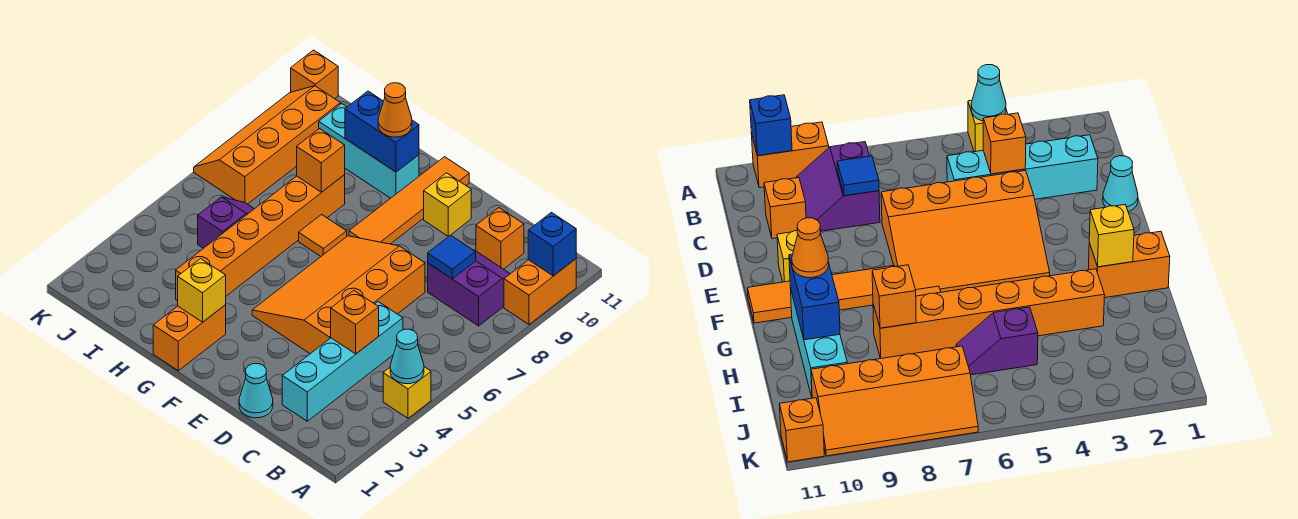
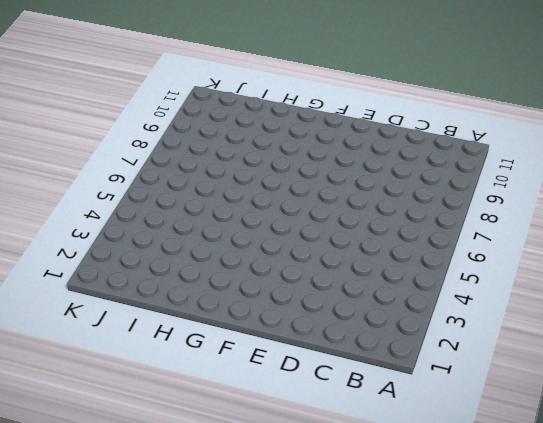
none -> yellow brick A4 level 1
none -> orange brick A9:A10 level 1
none -> purple slope B8:C9 level 1 top 8

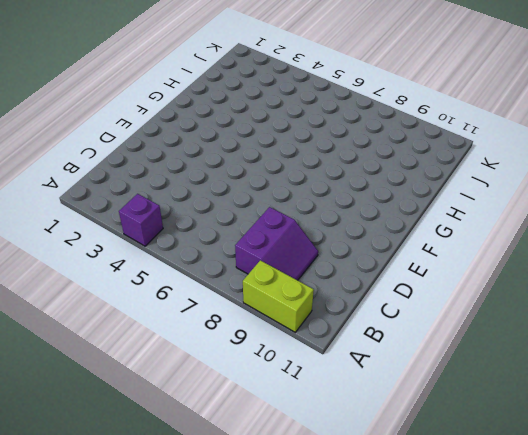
purple brick A4 level 1 -> yellow brick A4 level 1
lime brick A9:A10 level 1 -> orange brick A9:A10 level 1
none -> cyan brick C2:C5 level 1
none -> orange brick C10 level 1
none -> cyan cone D1 level 1

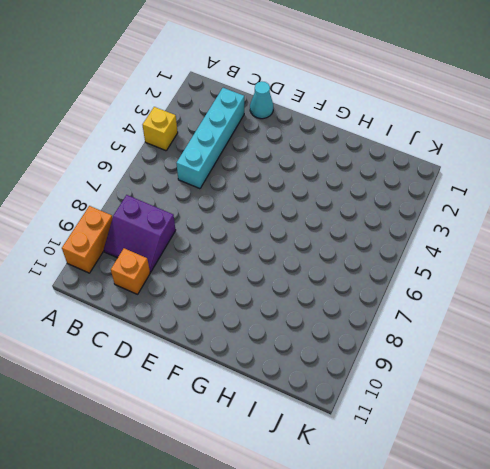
none -> orange slope D4:F7 level 1 top D
none -> yellow brick E10 level 1
none -> orange tile F8:F11 level 1

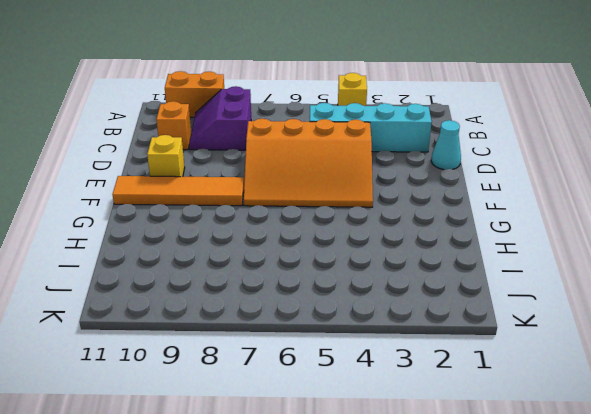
none -> orange brick G1:G2 level 1
none -> orange tile G7 level 1
none -> cyan brick G10:I10 level 1

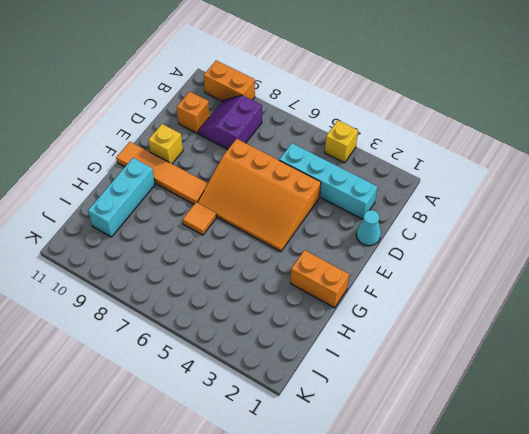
none -> orange brick H3:H8 level 1
none -> purple slope I5:I6 level 1 top 5
none -> orange slope J7:K10 level 1 top J

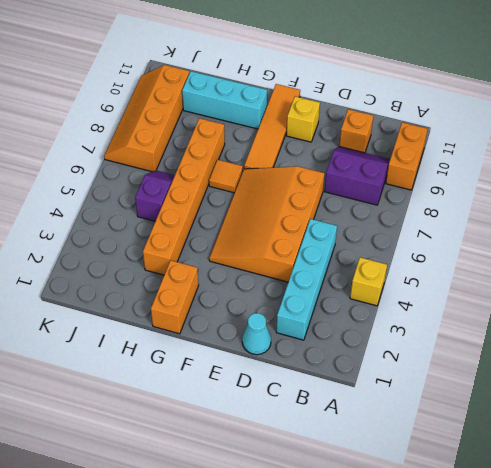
none -> orange brick K11 level 1
none -> cyan cone A4 level 2
none -> blue brick A10 level 2

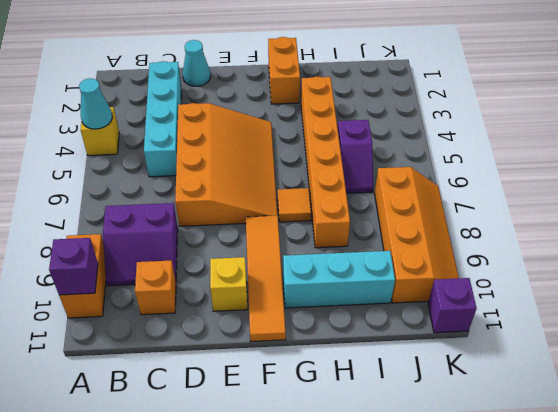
purple brick A10 level 2 -> blue brick A10 level 2
purple brick K11 level 1 -> orange brick K11 level 1
none -> orange brick C4 level 2
none -> blue tile C8 level 2
none -> yellow brick G2 level 2

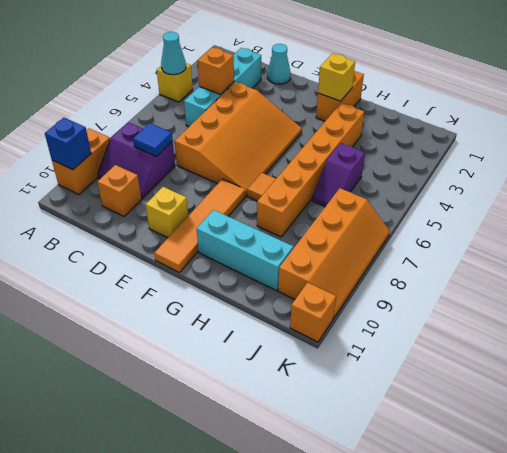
none -> blue brick G10:H10 level 2
none -> orange brick H8 level 2
none -> orange cone G10 level 3

